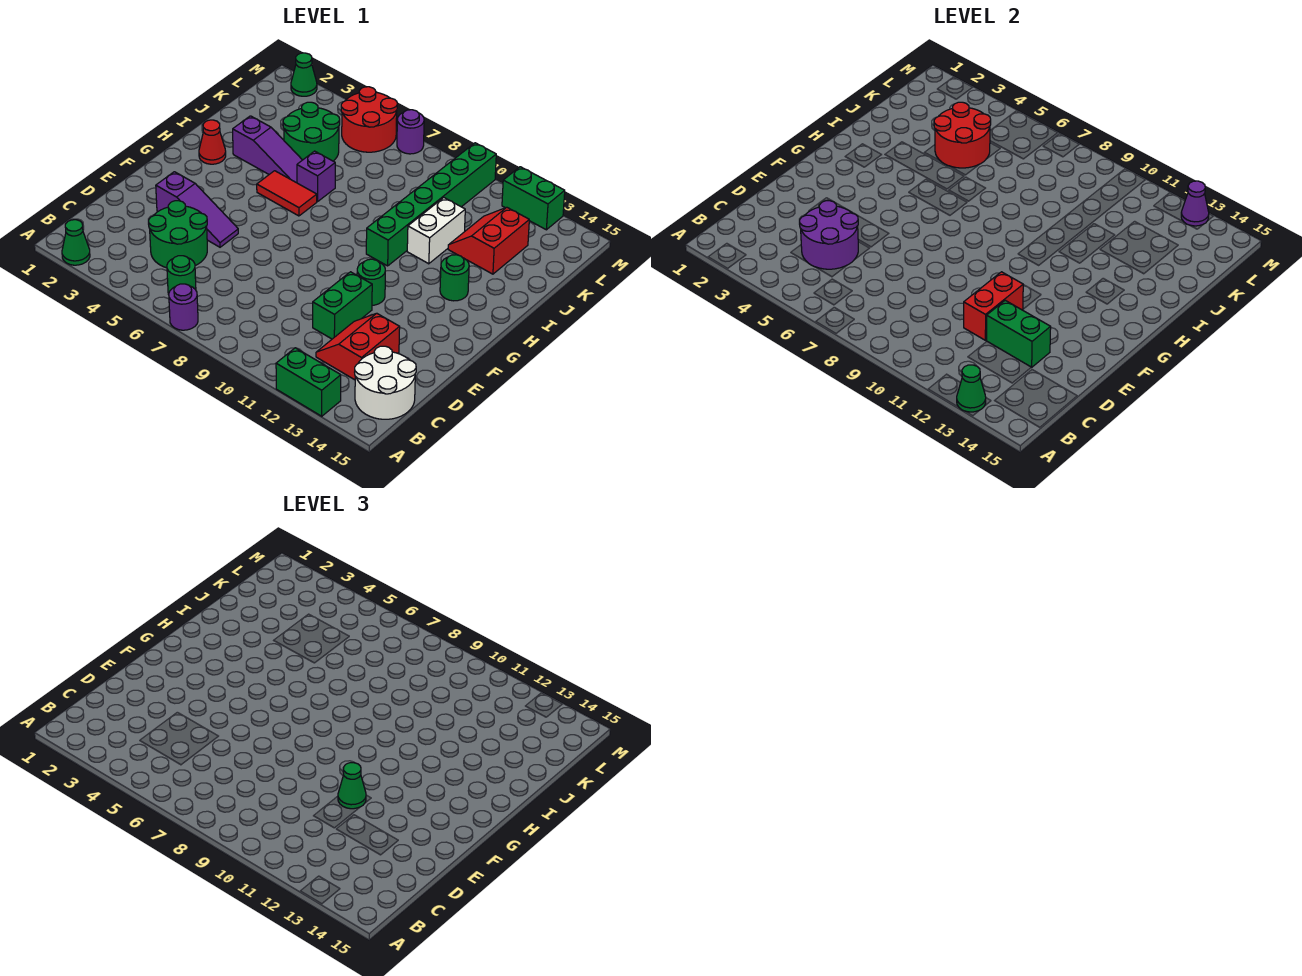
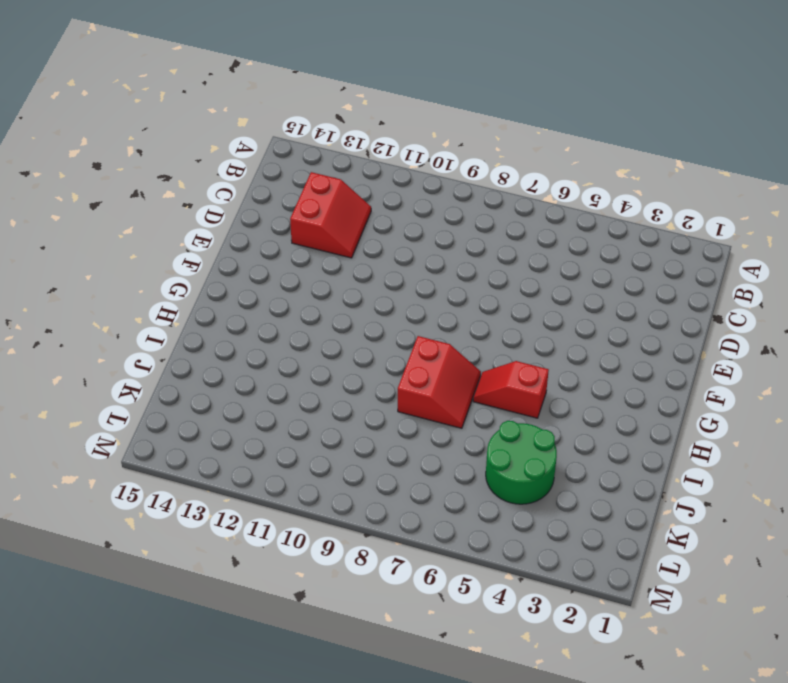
red slope H5:H6 level 1 top 5 -> red tile H5:H6 level 1
red slope H7:I8 level 1 top 8 -> red slope J12:K13 level 1 top 13
none -> green cone A2 level 1
none -> purple round brick A7 level 1
none -> green brick A12:A13 level 1
none -> green round brick B6 level 1

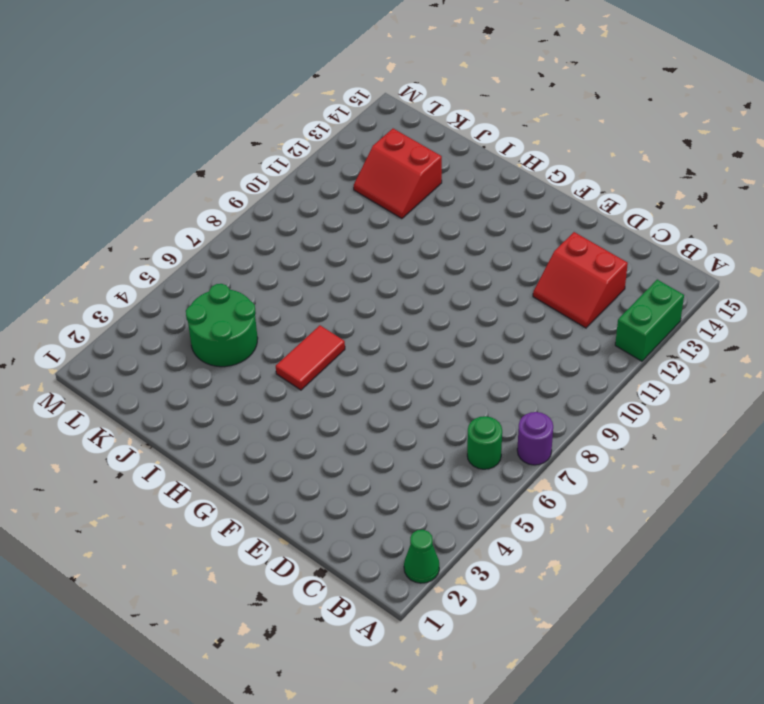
none -> white round brick B14:C15 level 1
none -> green round brick C4:D5 level 1
none -> green brick D11:E11 level 1
none -> purple slope E3:E5 level 1 top 3

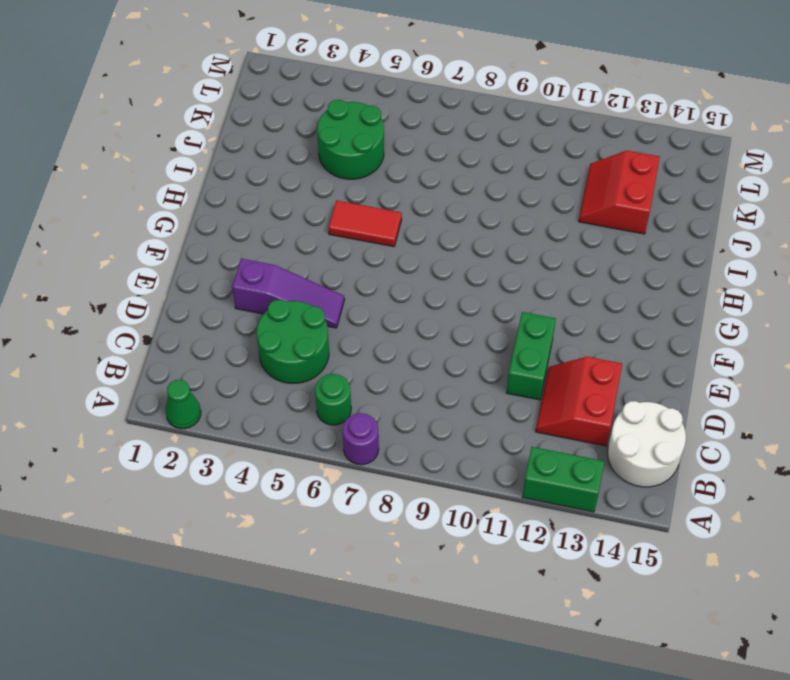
none -> green round brick F11 level 1
none -> red cone H2 level 1
none -> green brick H10:M10 level 1
none -> green round brick H13 level 1

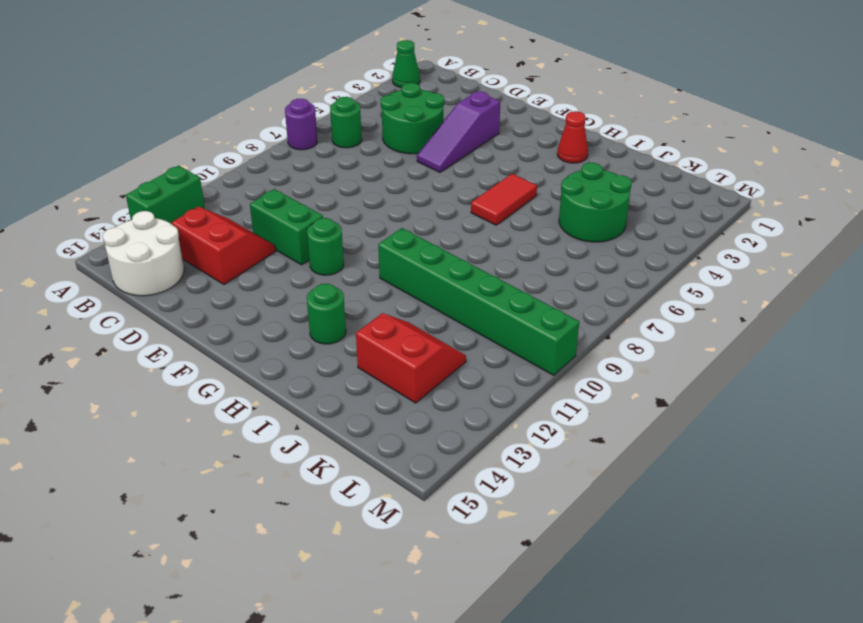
none -> purple slope I3:I5 level 1 top 3
none -> purple brick I6 level 1
none -> white brick I11:J11 level 1
none -> red round brick L5:M6 level 1

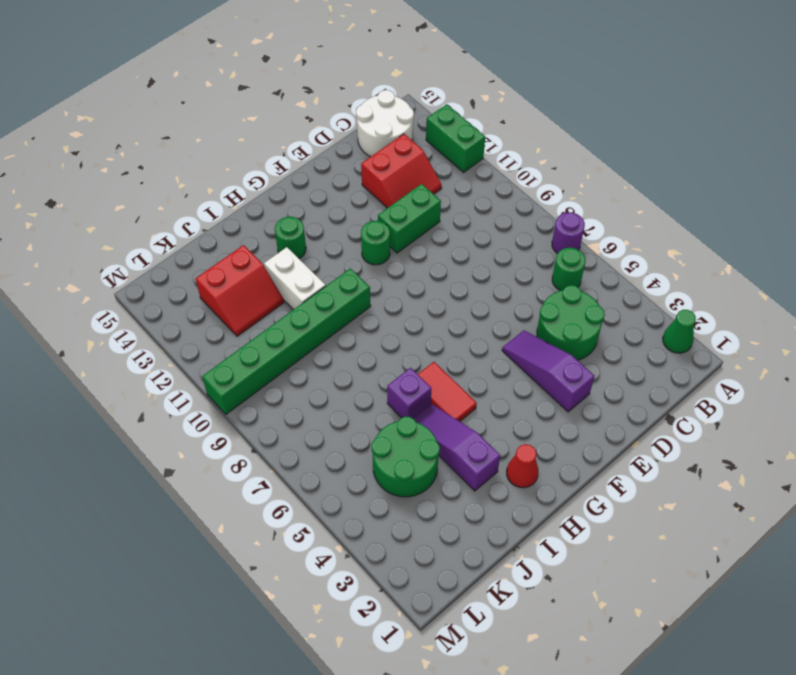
white brick I11:I12 level 1 -> white brick I11:J11 level 1
none -> red round brick L5:M6 level 1
none -> green cone M2 level 1
none -> purple round brick M7 level 1
none -> green brick M12:M13 level 1

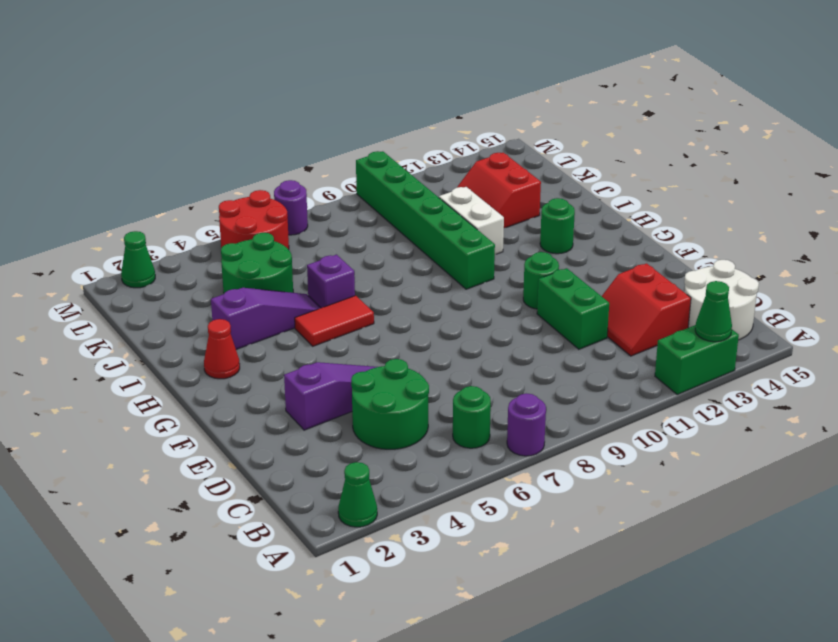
none -> green brick M12:M13 level 1
none -> purple round brick C4:D5 level 2
none -> red brick D11:E11 level 2
none -> green brick D12:D13 level 2

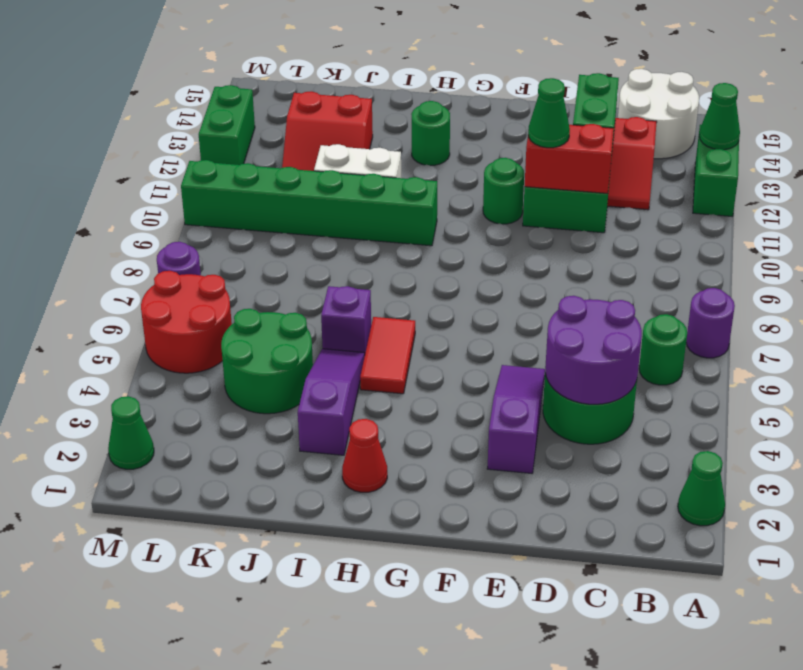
none -> red round brick J4:K5 level 2
none -> purple cone M13 level 2

